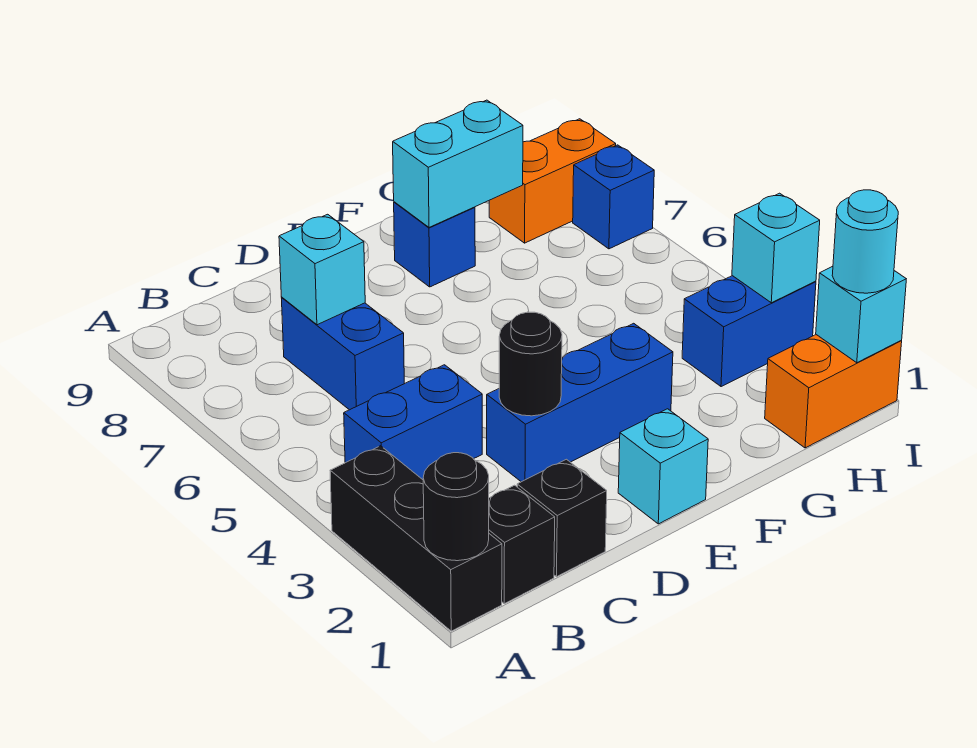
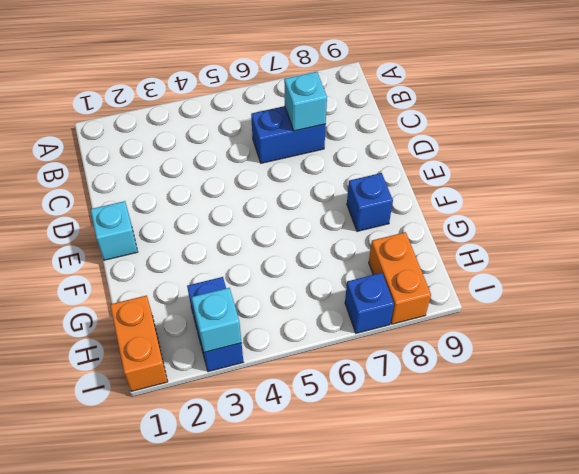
none -> black brick A1:A3 level 1
none -> black brick B1 level 1
none -> blue brick B4:C4 level 1

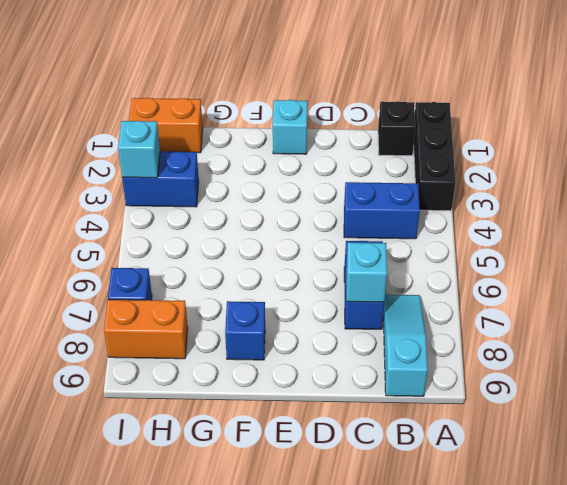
cyan slope B7:B9 level 1 top 9 -> none
none -> black brick C1 level 1
none -> blue brick D3:F3 level 1
none -> black round brick A1 level 2

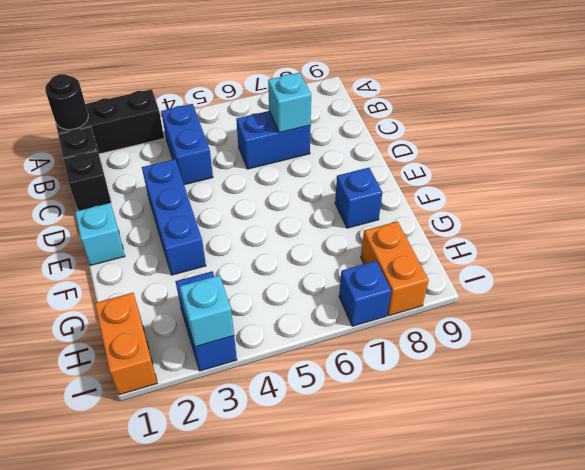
none -> black round brick D3 level 2
none -> cyan brick F8:G8 level 2
none -> cyan brick I1 level 2

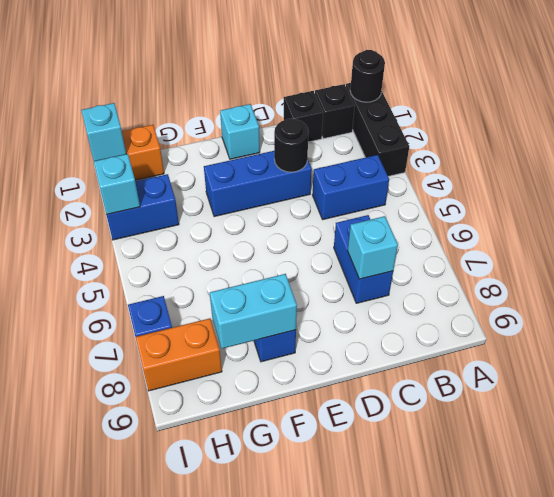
none -> cyan round brick I1 level 3

